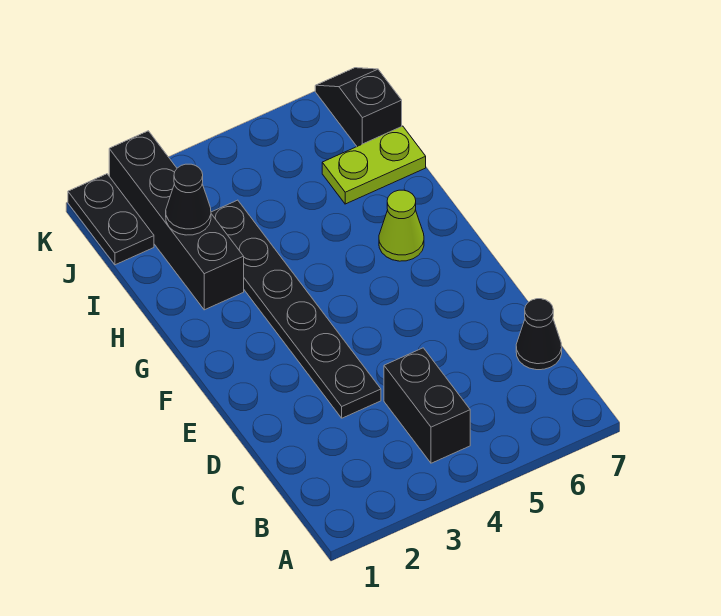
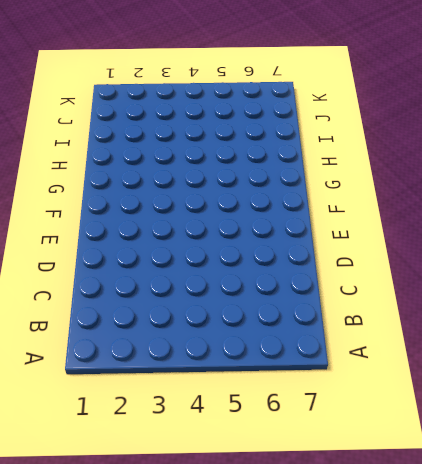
none -> black brick B4:C4 level 1
none -> black cone C7 level 1

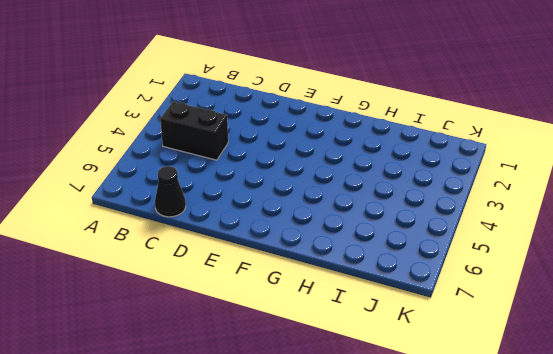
none -> black plate D3:I3 level 1
none -> lime cone G6 level 1

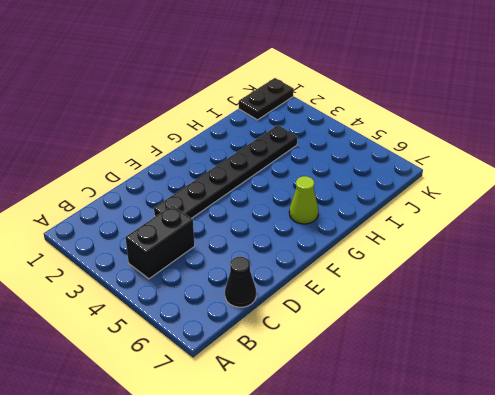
none -> black brick H2:K2 level 1
none -> lime plate I6:I7 level 1

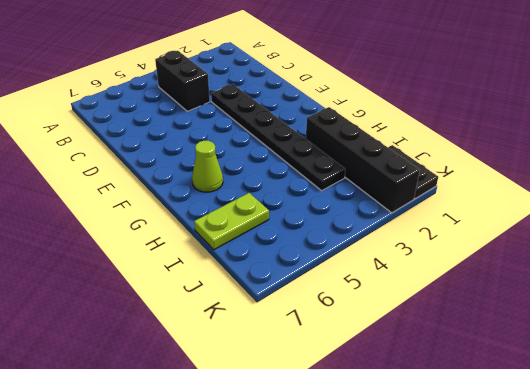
none -> black cone C7 level 1
none -> black slope J7:K7 level 1 top J

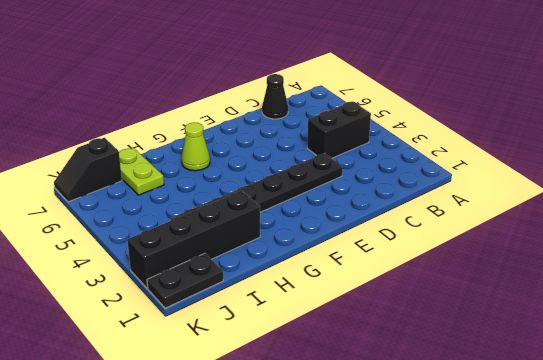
none -> black cone I2 level 2

